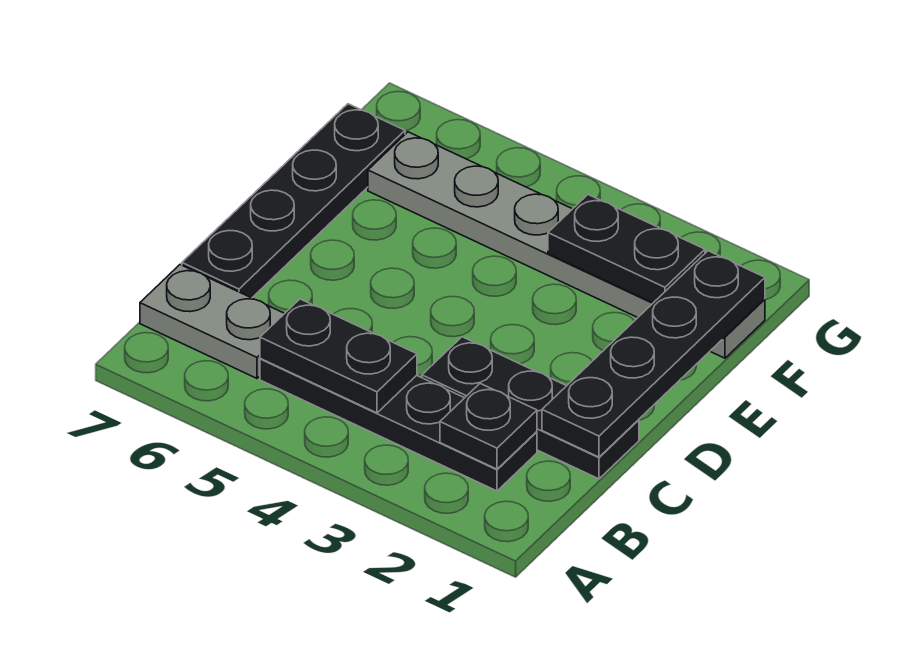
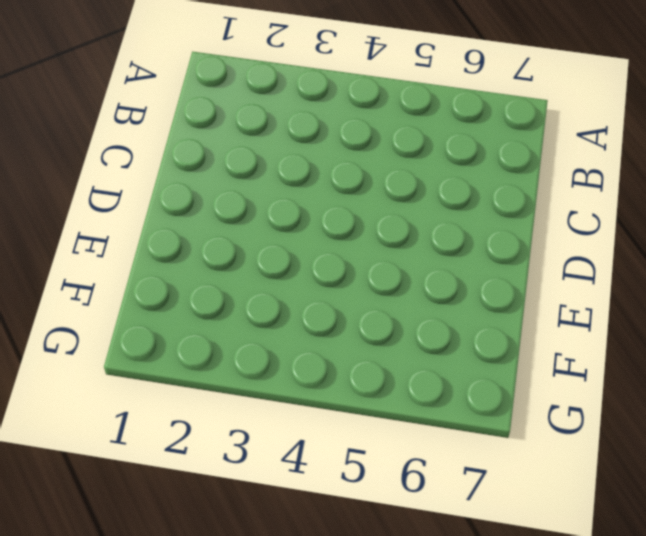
none -> black plate B2:B5 level 1
none -> grey plate B6:B7 level 1

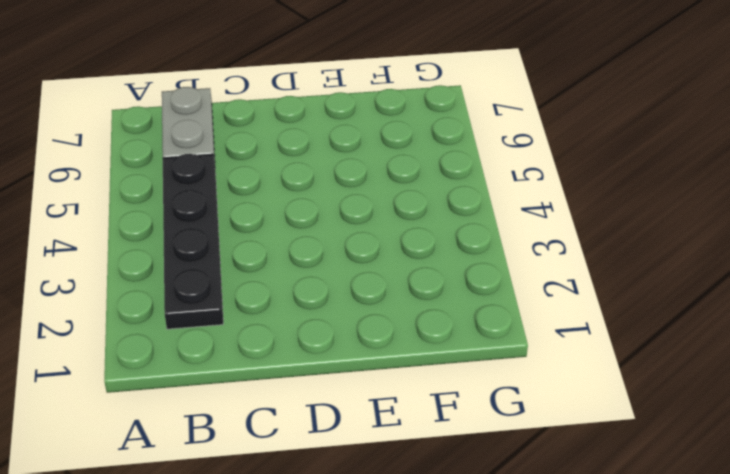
none -> black plate C1:C3 level 1
none -> black plate C7:F7 level 1

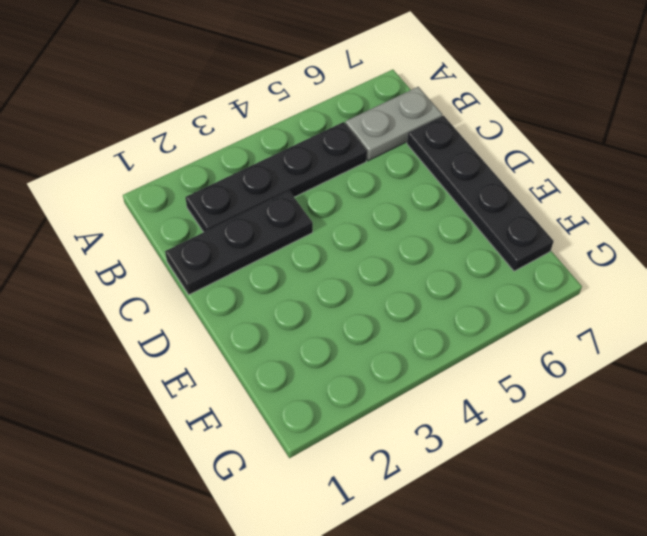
none -> grey plate F1:F6 level 1
none -> black plate B2 level 2

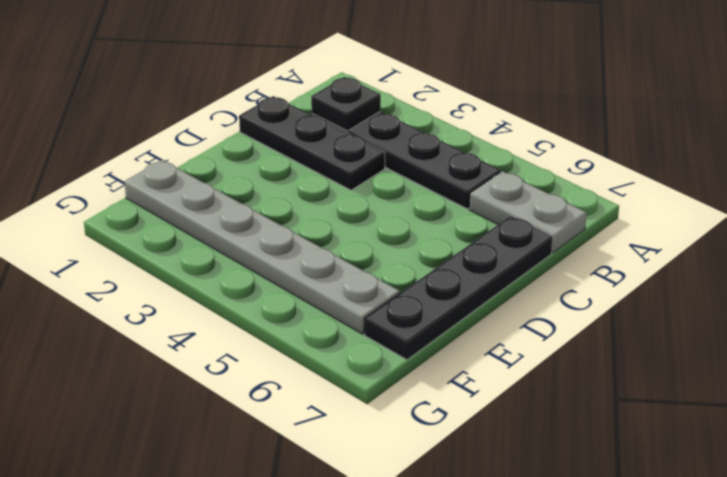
none -> black plate B4:B5 level 2
none -> black plate C1:F1 level 2

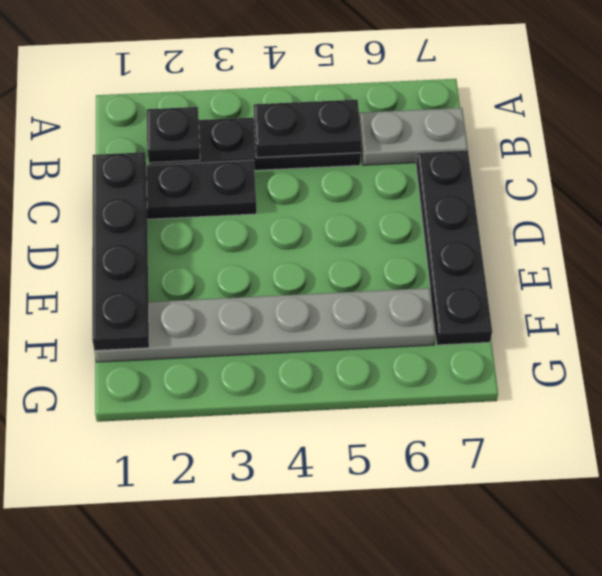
none -> black plate F2:F3 level 2

